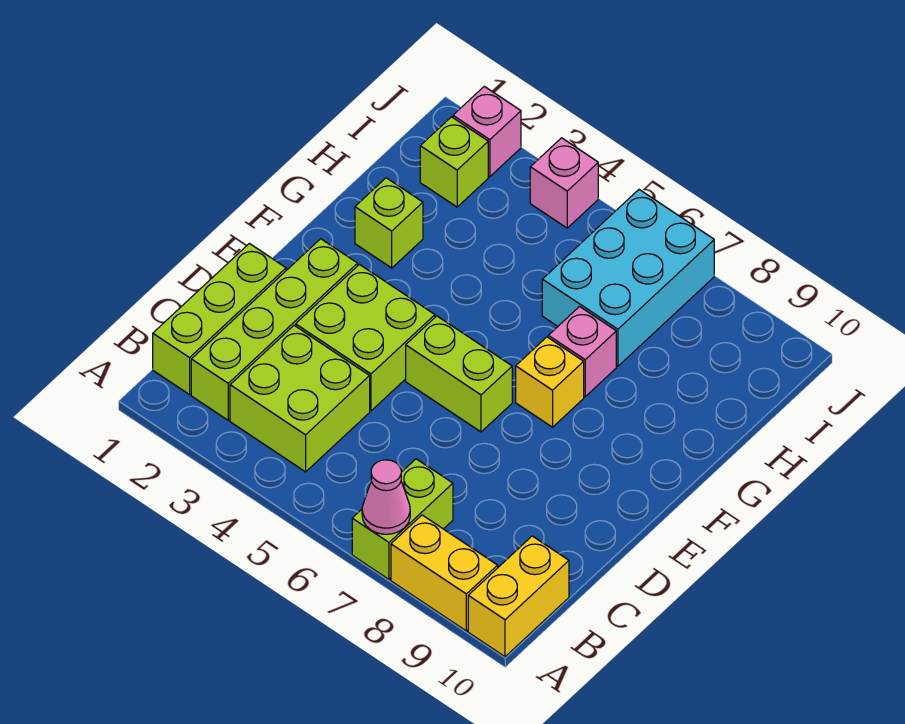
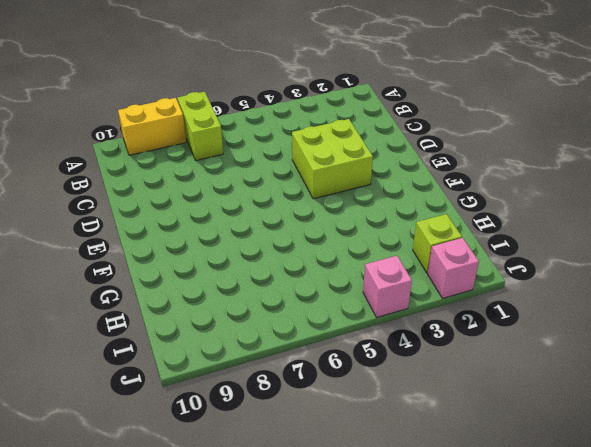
none -> yellow brick A10:B10 level 1
none -> lime brick B1:D1 level 1
none -> lime brick B2:E2 level 1

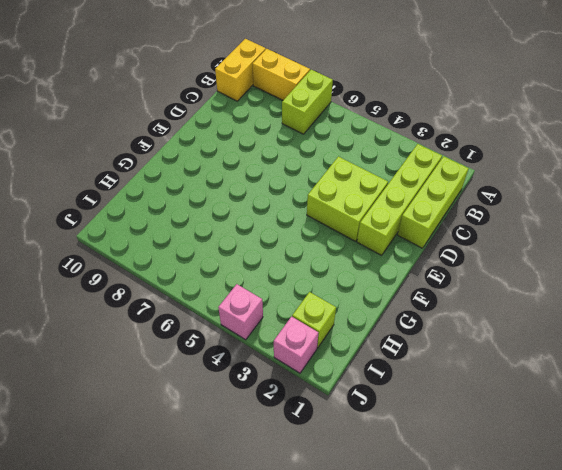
none -> lime brick B3:C4 level 1
none -> lime brick E5:E6 level 1
none -> yellow brick F7 level 1

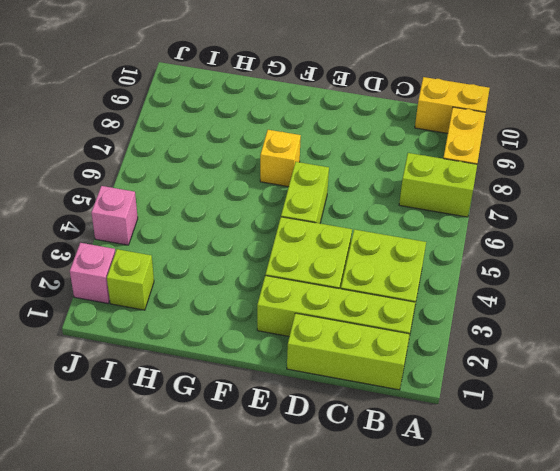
none -> lime brick G2 level 1
none -> pink brick G7 level 1
none -> cyan brick H6:J7 level 1

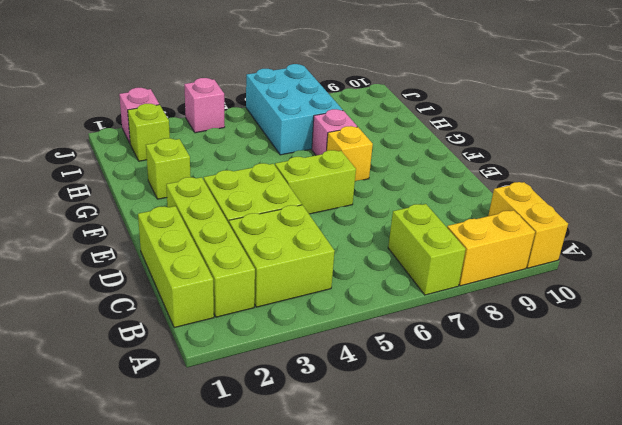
none -> pink cone A7 level 2

